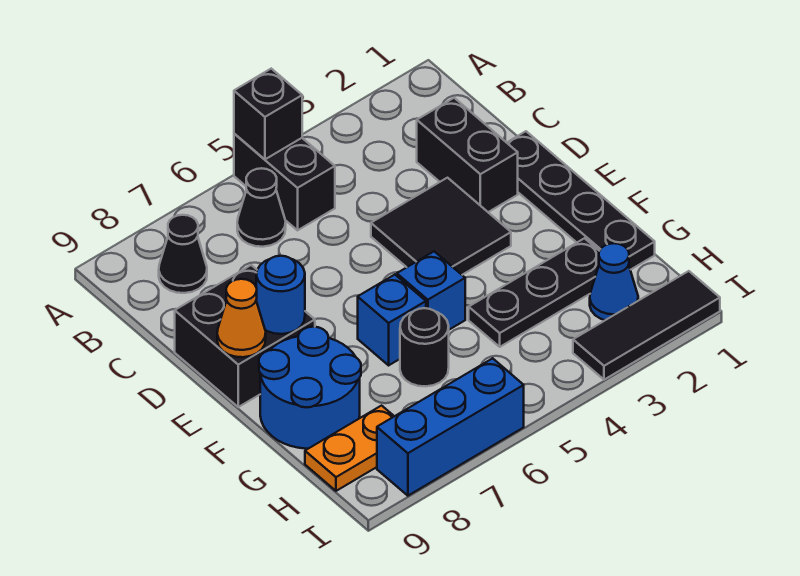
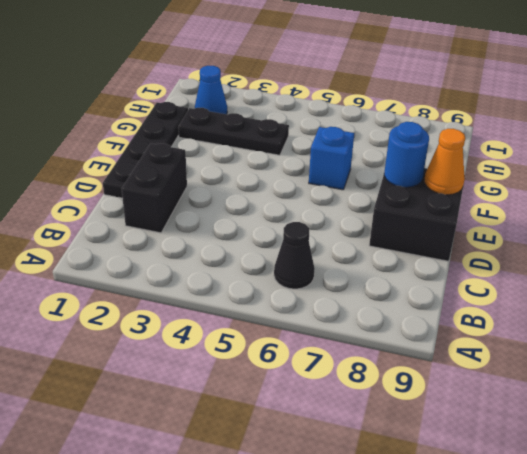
none -> black brick A5:B5 level 1
none -> black cone B8 level 1
none -> black tile D3:E4 level 1

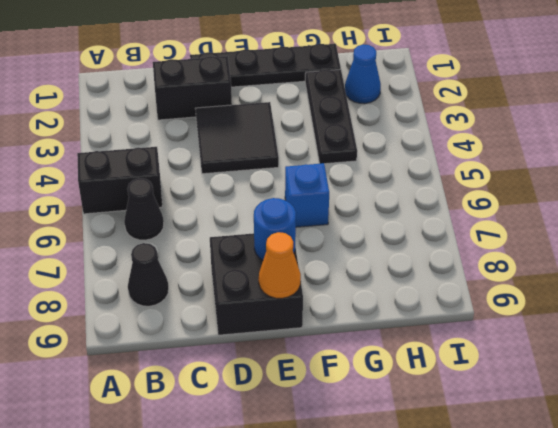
none -> blue brick F5 level 1
none -> blue round brick F8:G9 level 1
none -> black round brick G6 level 1

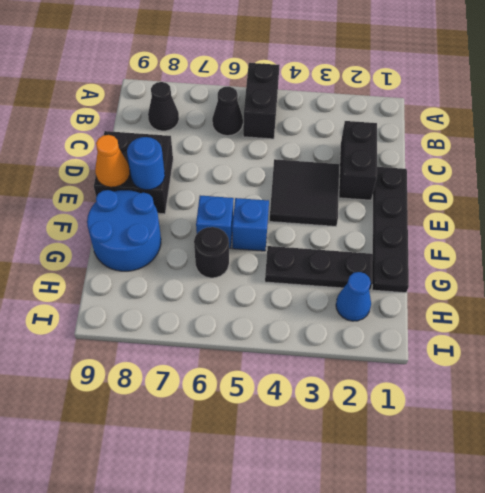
none -> orange plate H8:H9 level 1
none -> black tile I1:I3 level 1
none -> blue brick I6:I8 level 1

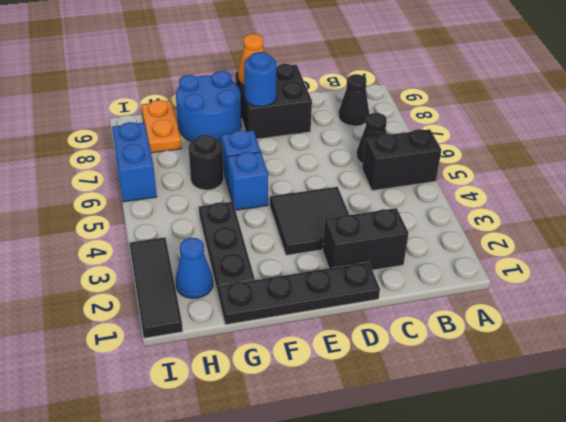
blue brick I6:I7 level 1 -> blue brick I6:I8 level 1
none -> black brick A5 level 2

